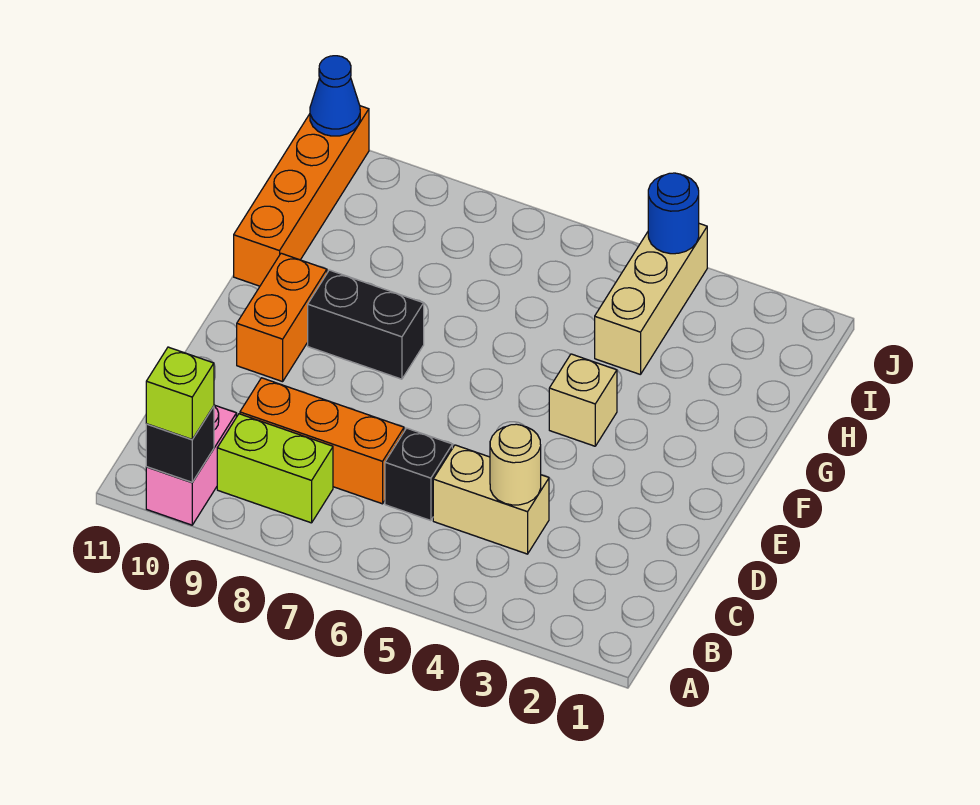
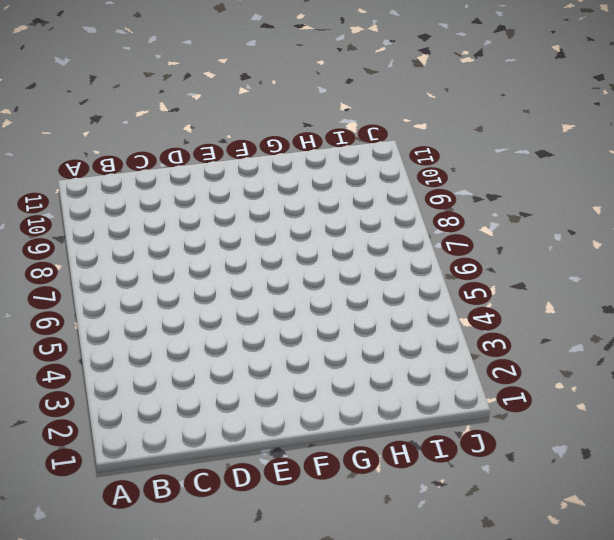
none -> pink brick A10:B10 level 1
none -> lime brick B8:B9 level 1
none -> tan brick C4:C5 level 1

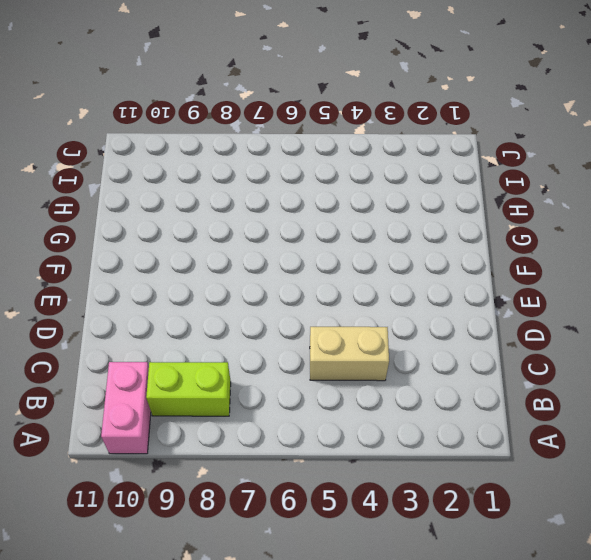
none -> black brick C6 level 1
none -> orange brick C7:C9 level 1
none -> orange brick E10:F10 level 1

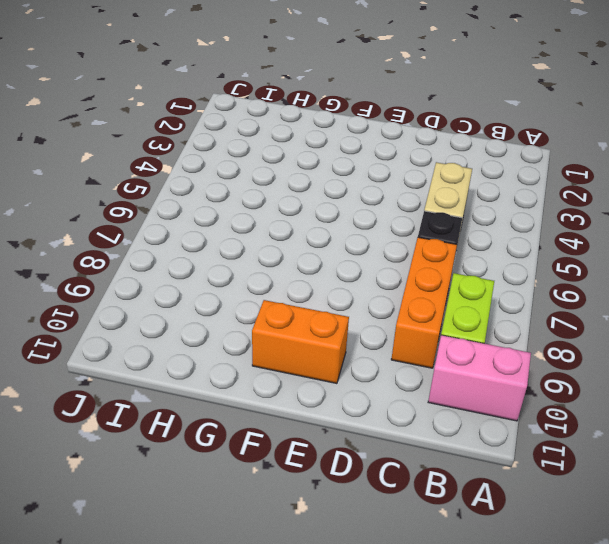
none -> tan brick F4 level 1
none -> black brick F8:F9 level 1
none -> orange brick G11:J11 level 1

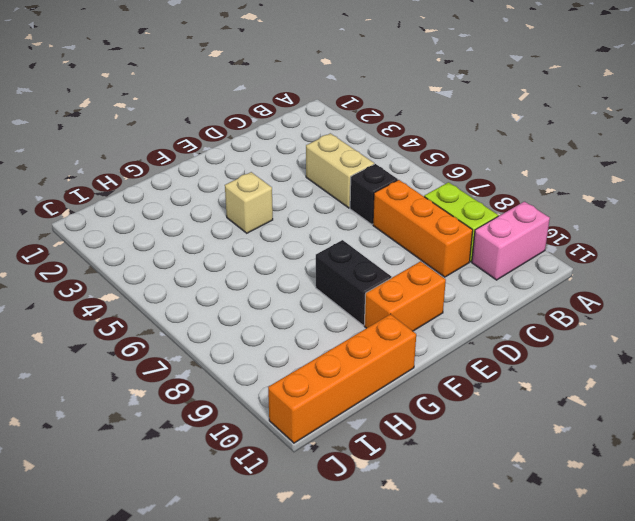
none -> tan brick H4:J4 level 1
none -> black brick A10 level 2
none -> tan round brick C4 level 2

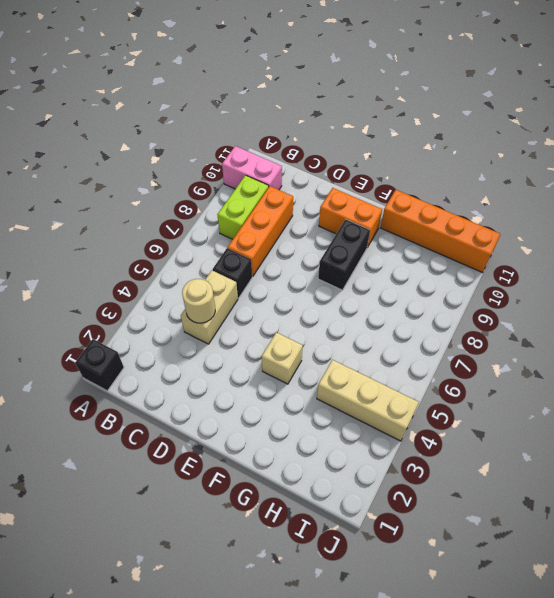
black brick A1 level 1 -> black brick A10 level 2
none -> blue round brick J4 level 2
none -> blue cone J11 level 2
none -> lime brick A10 level 3

